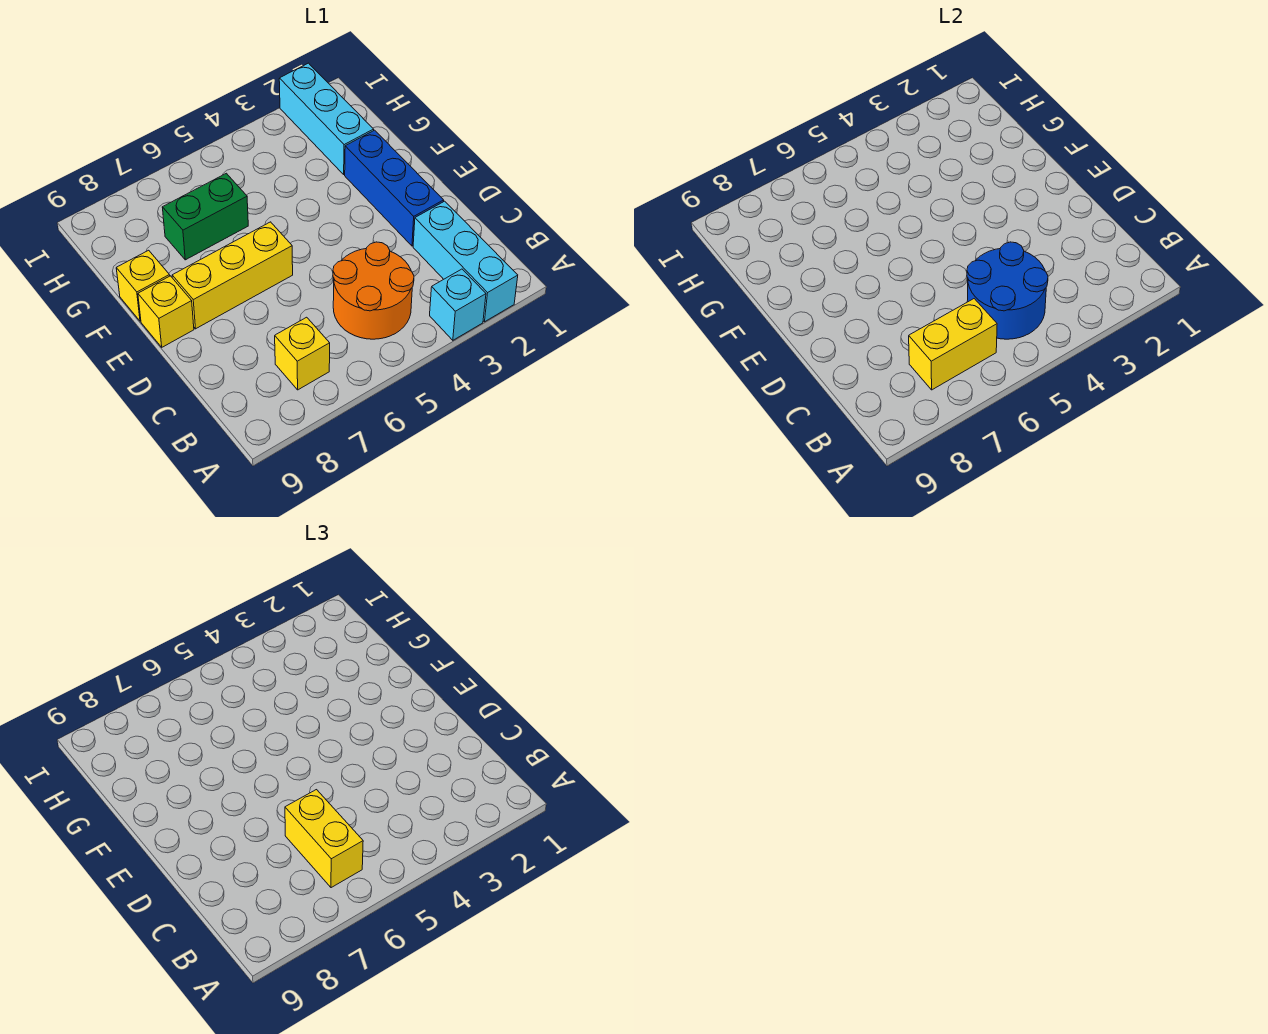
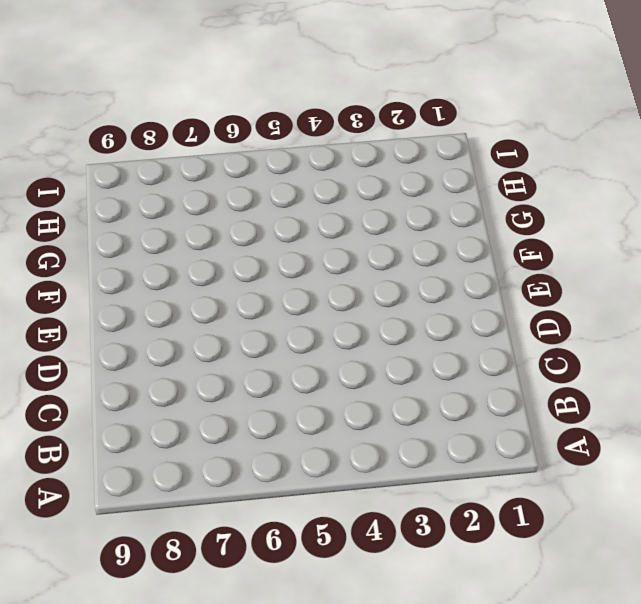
none -> cyan brick A2:C2 level 1
none -> cyan brick A3 level 1
none -> orange round brick B4:C5 level 1

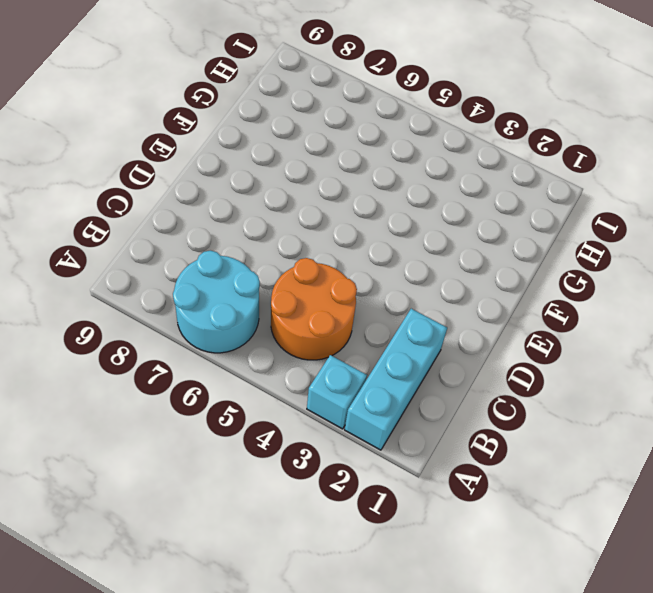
cyan round brick A6:B7 level 1 -> yellow brick B7 level 1
none -> blue brick D2:F2 level 1
none -> yellow brick E6:E8 level 1
none -> yellow brick E9 level 1

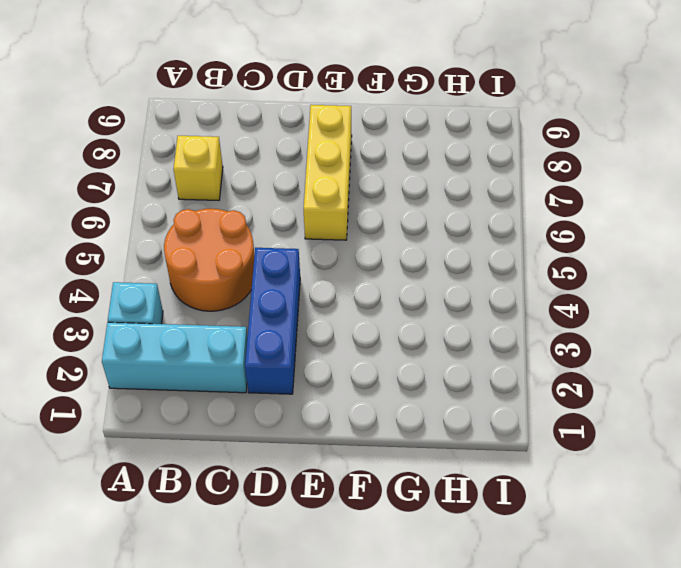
blue brick D2:D4 level 1 -> blue brick D2:F2 level 1
none -> yellow brick E9 level 1
none -> yellow brick F9 level 1
none -> cyan brick G2:I2 level 1

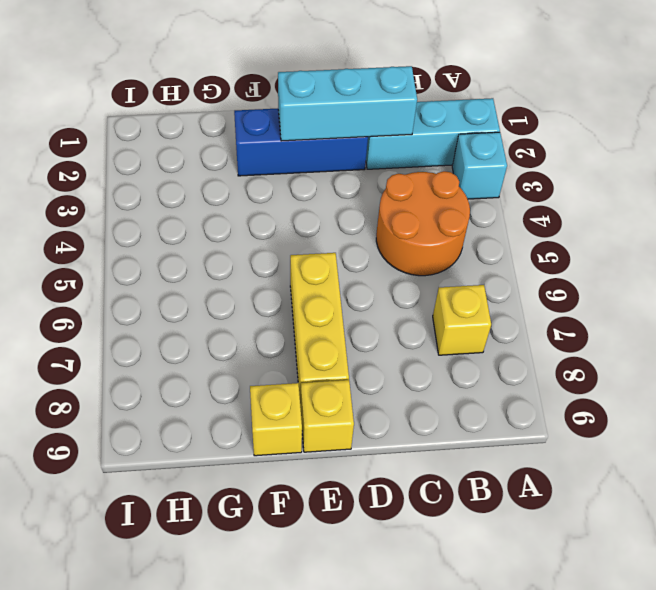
cyan brick C2:E2 level 2 -> cyan brick G2:I2 level 1
none -> green brick G6:G7 level 1
none -> blue round brick B4:C5 level 2
none -> yellow brick B6:B7 level 2

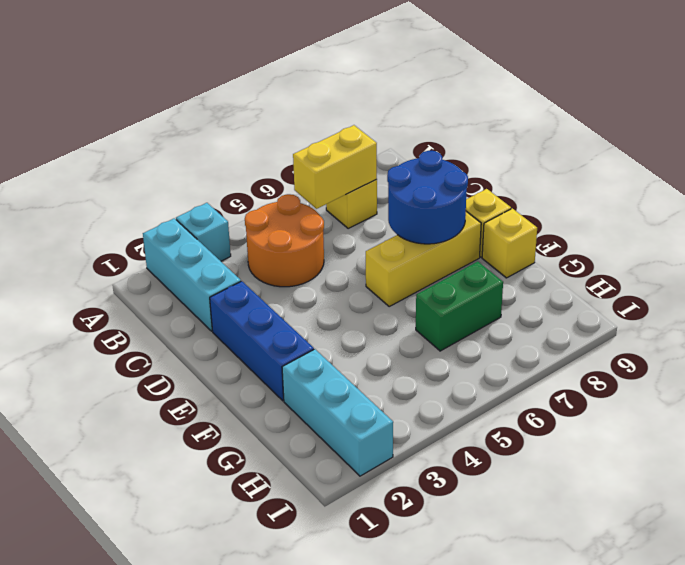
blue round brick D7:E8 level 2 -> blue round brick B4:C5 level 2
none -> yellow brick B6:C6 level 3

